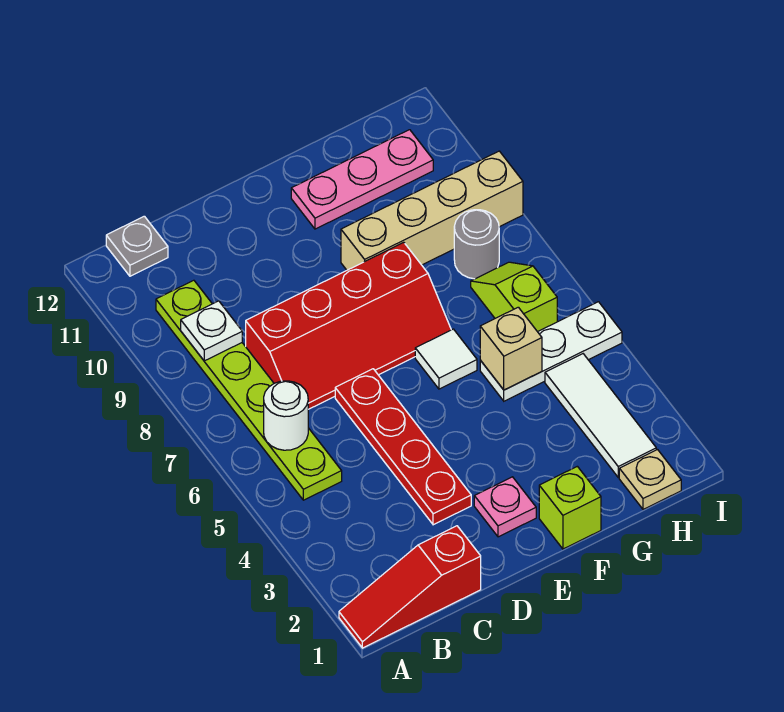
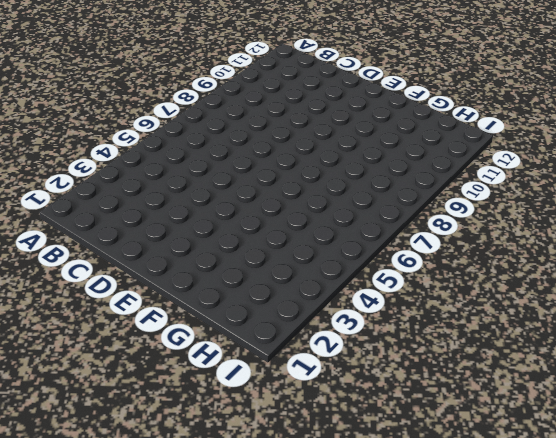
none -> red slope A1:C1 level 1 top C
none -> lime plate B5:B10 level 1
none -> grey plate B12 level 1

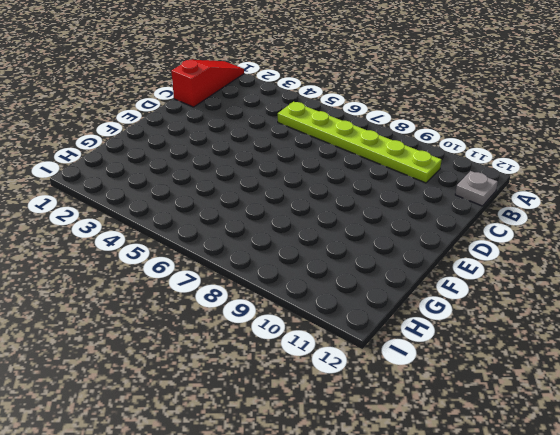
none -> red slope C7:F8 level 1 top 8
none -> red plate D3:D6 level 1
none -> pink plate E2 level 1

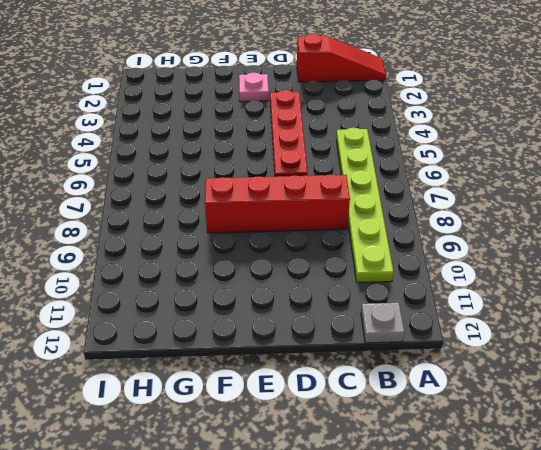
none -> lime brick F1 level 1
none -> white tile F6 level 1
none -> tan brick F9:I9 level 1

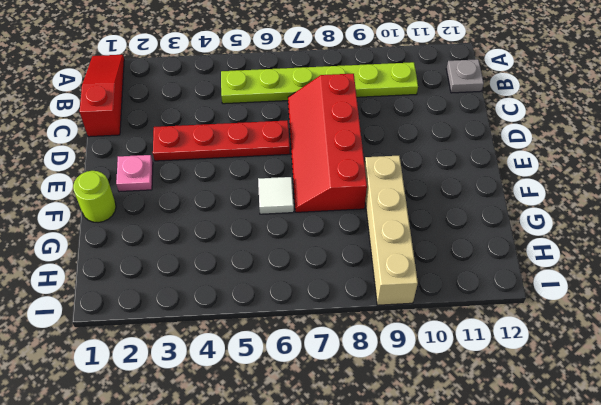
lime round brick F1 level 1 -> lime brick F1 level 1
none -> pink plate F11:H11 level 1
none -> white plate G5:I5 level 1
none -> tan plate H1 level 1

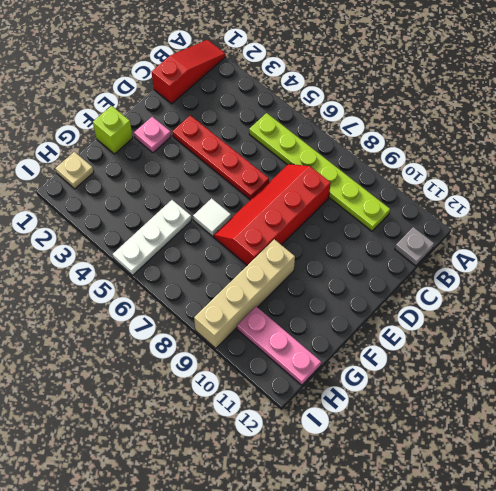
pink plate H10:H12 level 1 -> pink plate F11:H11 level 1
none -> white tile H2:H4 level 1
none -> lime slope H6:H7 level 1 top 6
none -> grey round brick H8 level 1

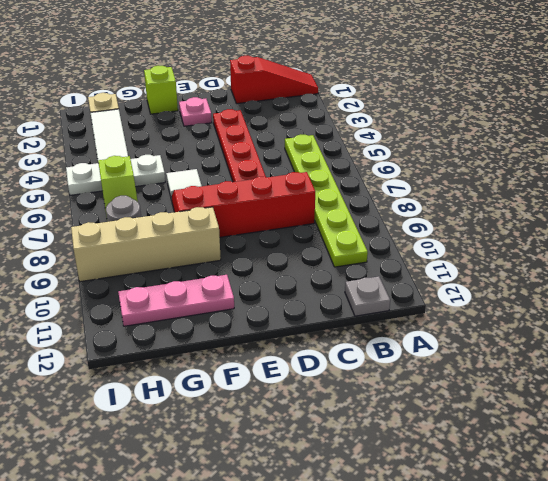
none -> white round brick B6 level 2
none -> white plate B9 level 2
none -> tan brick G5 level 2

